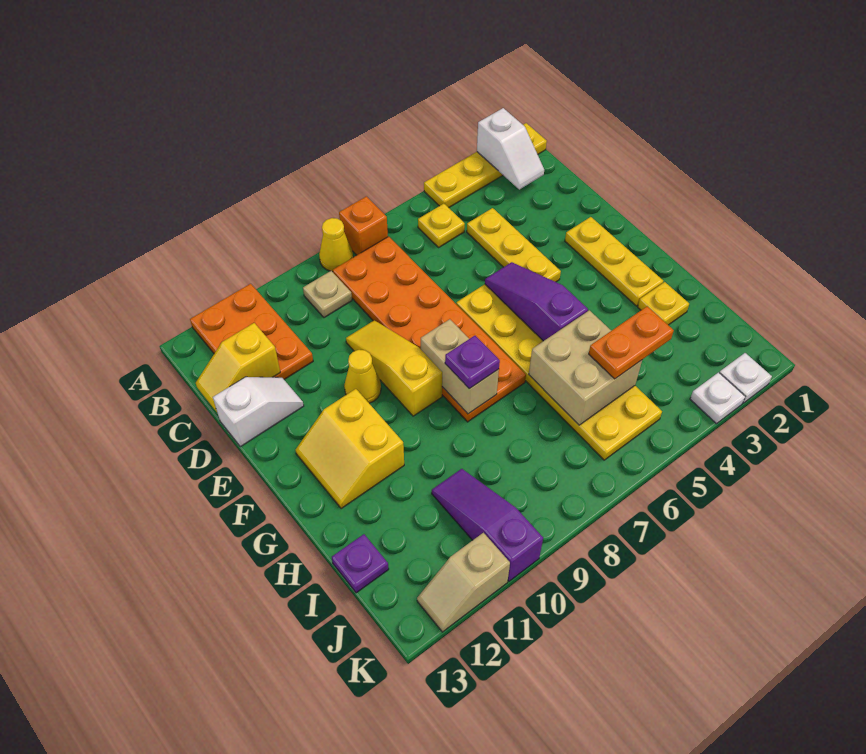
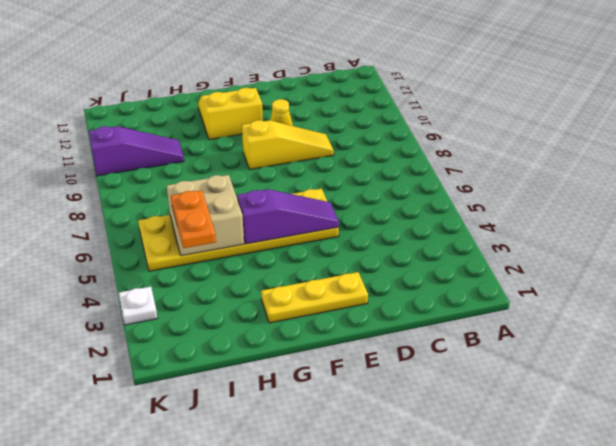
none -> yellow plate A1:A4 level 1
none -> orange brick A7 level 1
none -> yellow cone A8 level 1

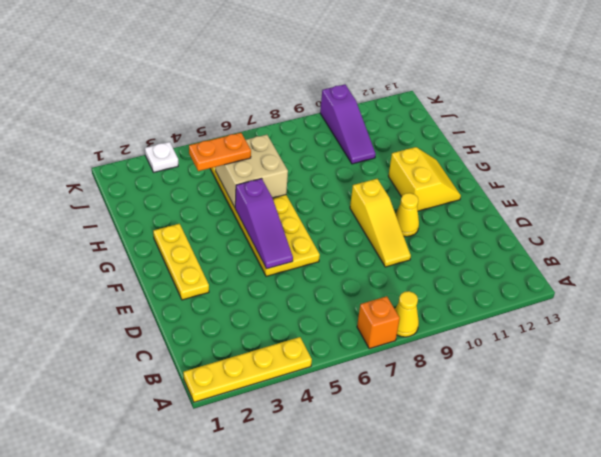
none -> orange plate A11:C12 level 1
none -> yellow plate B5 level 1
none -> orange plate B7:G8 level 1

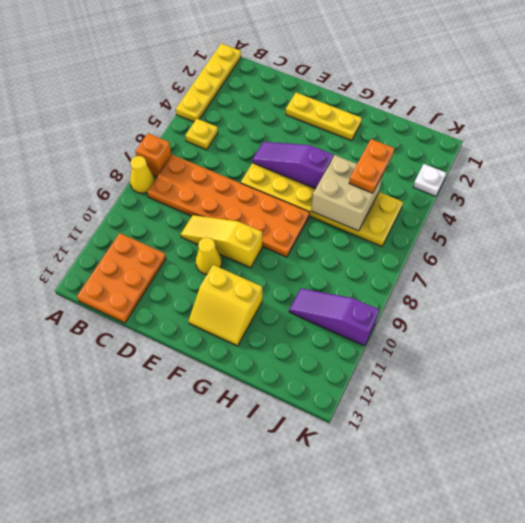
orange plate B11:C13 level 1 -> orange plate A11:C12 level 1
none -> tan plate B9 level 1
none -> yellow plate C4:E4 level 1
none -> white slope D12:D13 level 1 top 13

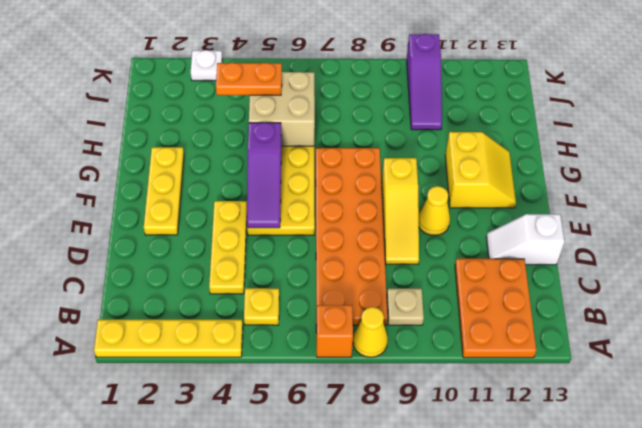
none -> yellow plate H2 level 1
none -> purple plate I13 level 1
none -> white plate K2 level 1

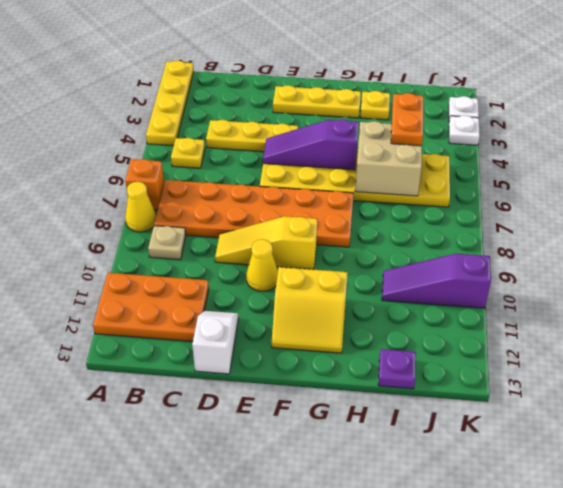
none -> tan slope K11:K12 level 1 top 11
none -> white slope A2:B2 level 2 top A
none -> yellow slope C12:C13 level 2 top 12

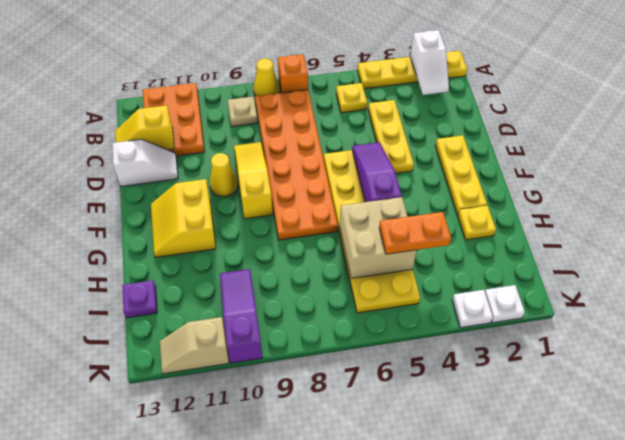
none -> tan brick F8:G8 level 2
none -> purple plate G8 level 3

